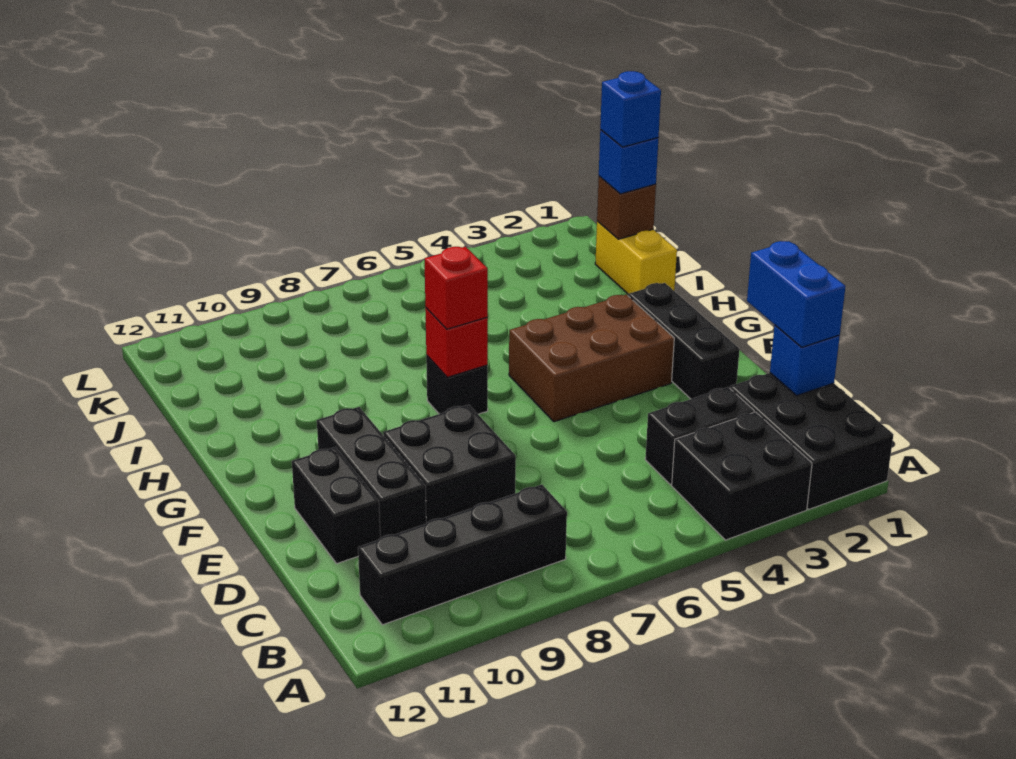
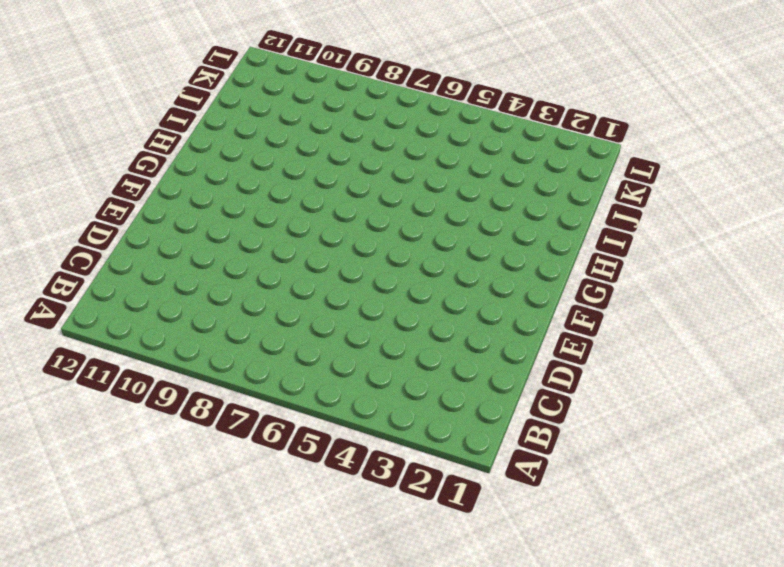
none -> black brick A1:C2 level 1
none -> black brick A3:B4 level 1
none -> black brick B8:B11 level 1

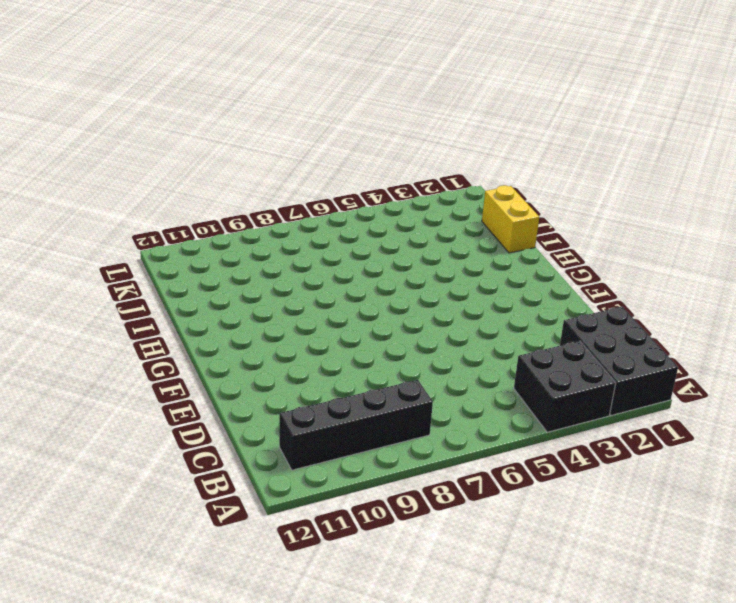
none -> black brick C3:C4 level 1
none -> black brick D8:E9 level 1
none -> black brick D10:F10 level 1

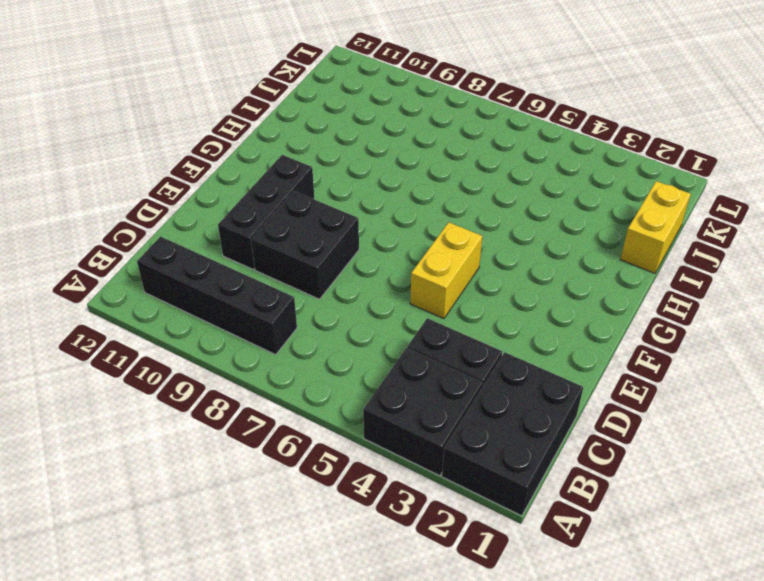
yellow brick E5:F5 level 1 -> brown brick F3:G5 level 1
none -> black brick D11:E11 level 1
none -> black brick E2:G2 level 1
none -> black brick G7 level 1

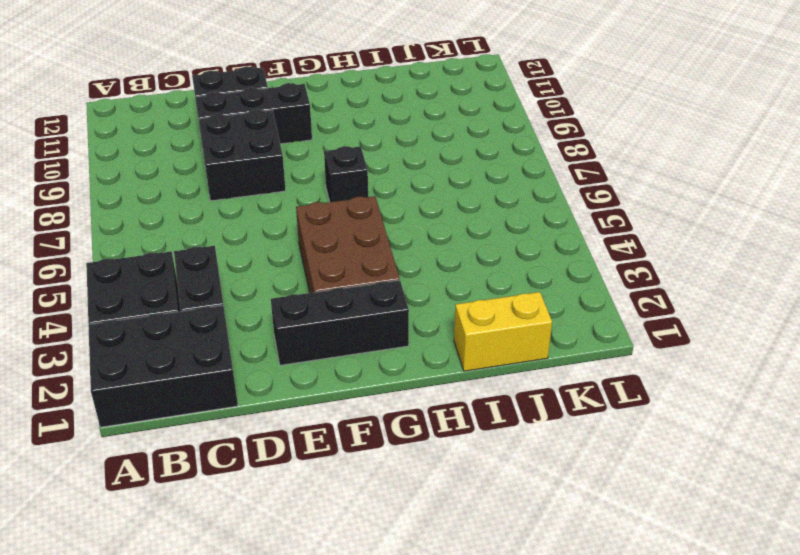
none -> black brick B8:B11 level 1
none -> blue brick C1 level 2
none -> red brick G7 level 2

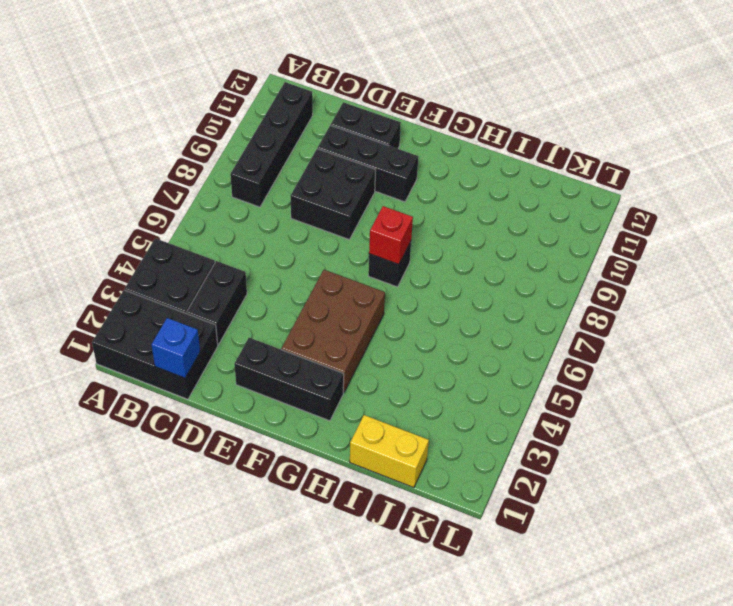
none -> brown brick J1 level 2
none -> blue brick C1:D1 level 3
none -> red brick G7 level 3

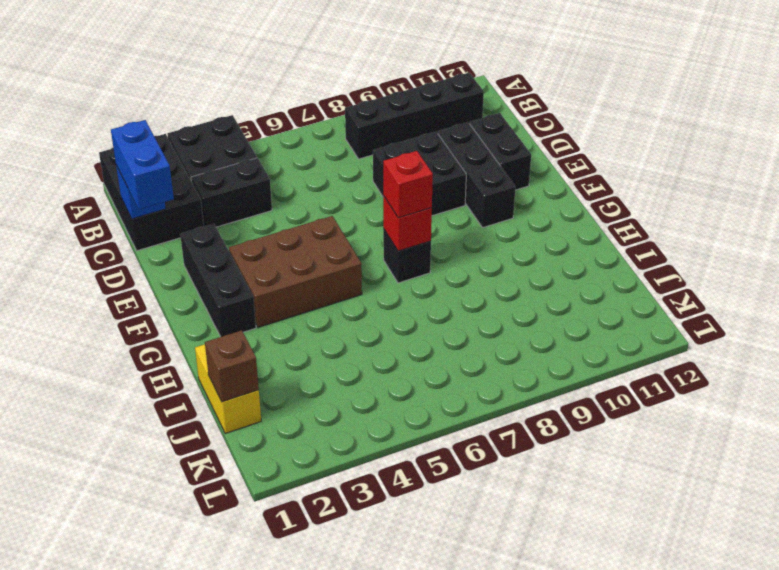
none -> blue brick J1 level 3
none -> blue brick J1 level 4

